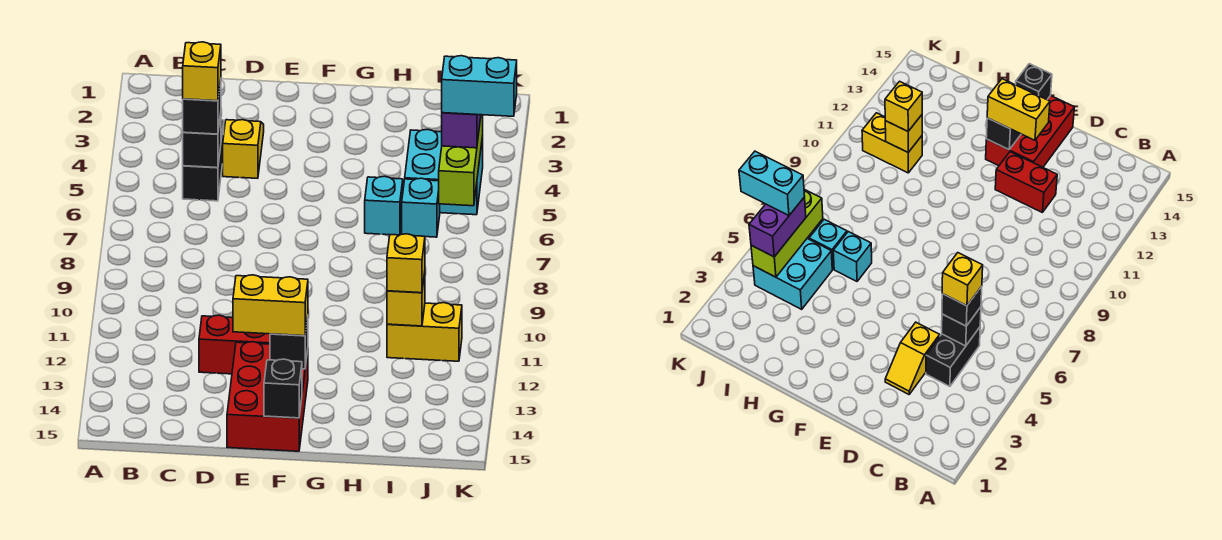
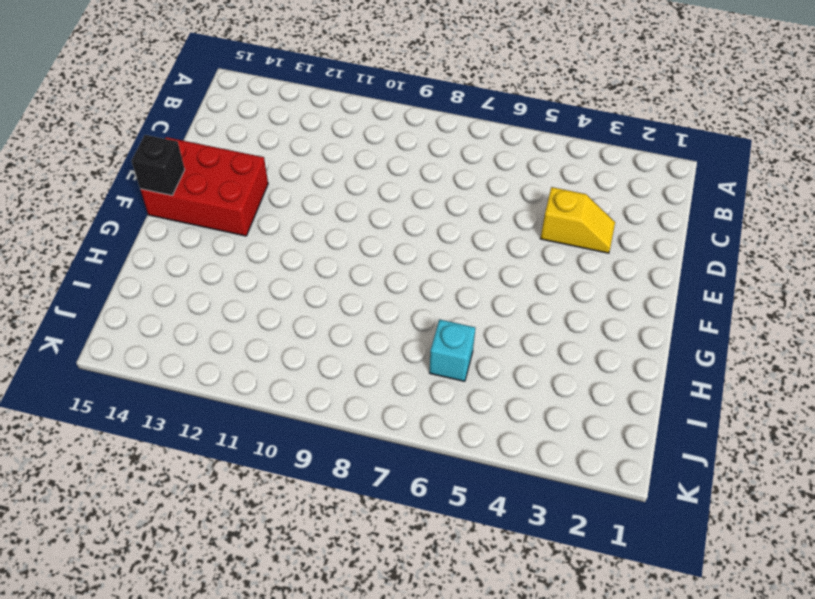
none -> black brick C4:C5 level 1
none -> red brick D12:E12 level 1
none -> cyan brick H6 level 1

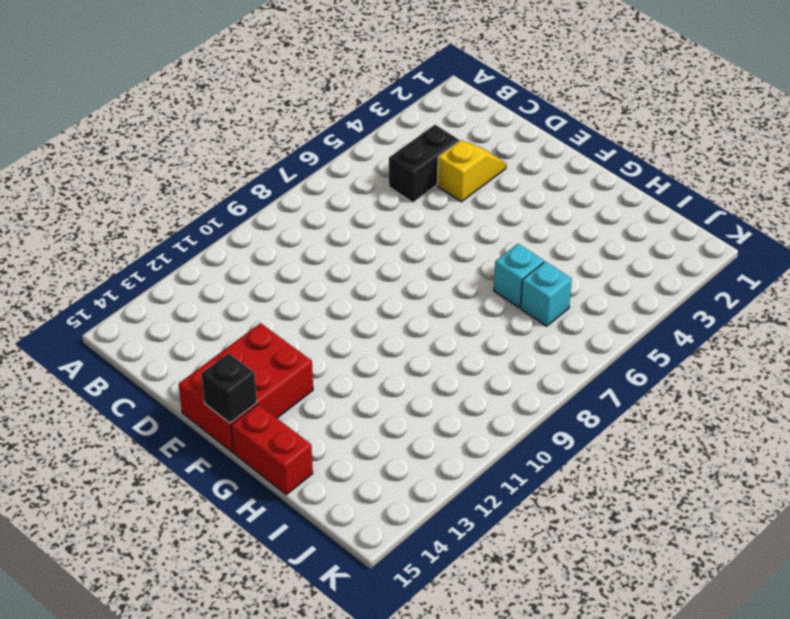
red brick G15:H15 level 1 -> red brick D12:E12 level 1
none -> cyan brick I4:J5 level 1
none -> yellow brick I11:J11 level 1
none -> black brick C5 level 2

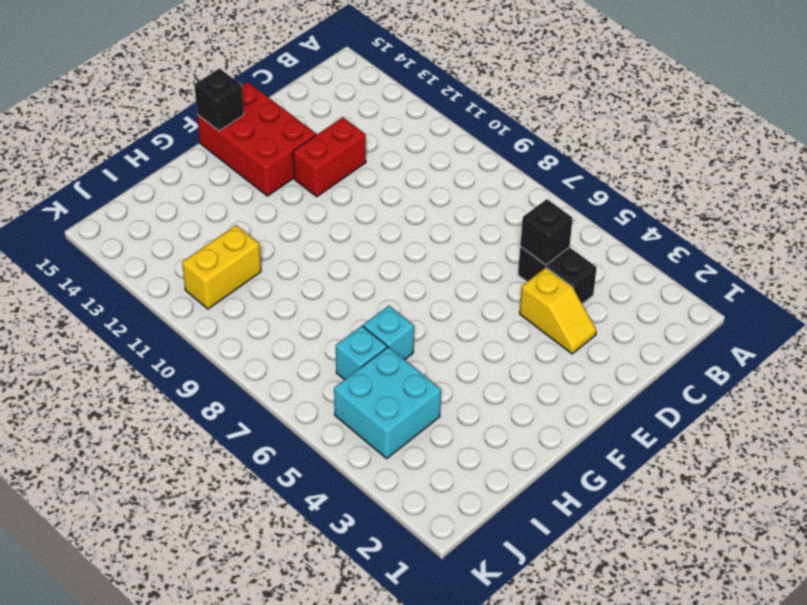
none -> black brick F13 level 2
none -> yellow brick I11 level 2
none -> lime brick J4:J6 level 2

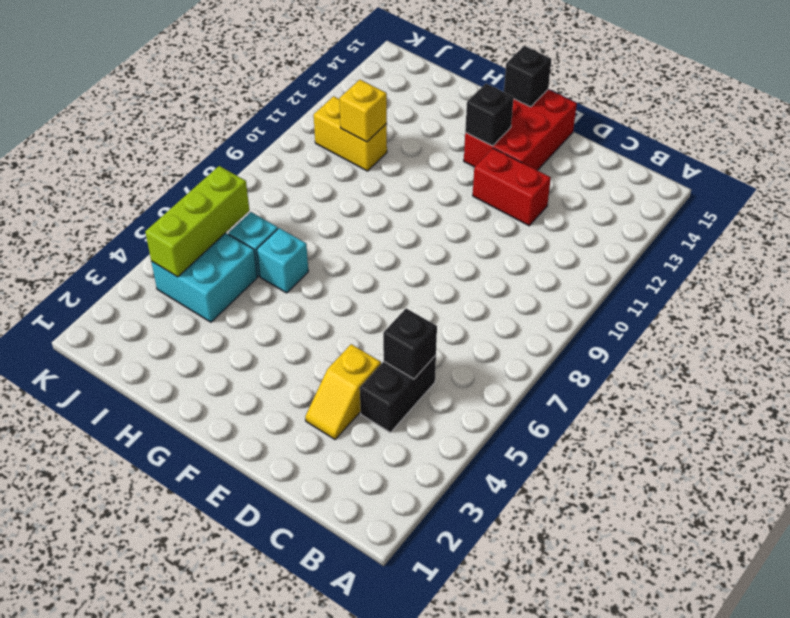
none -> black brick C5 level 3
none -> yellow brick E13:F13 level 3
none -> yellow brick I11 level 3

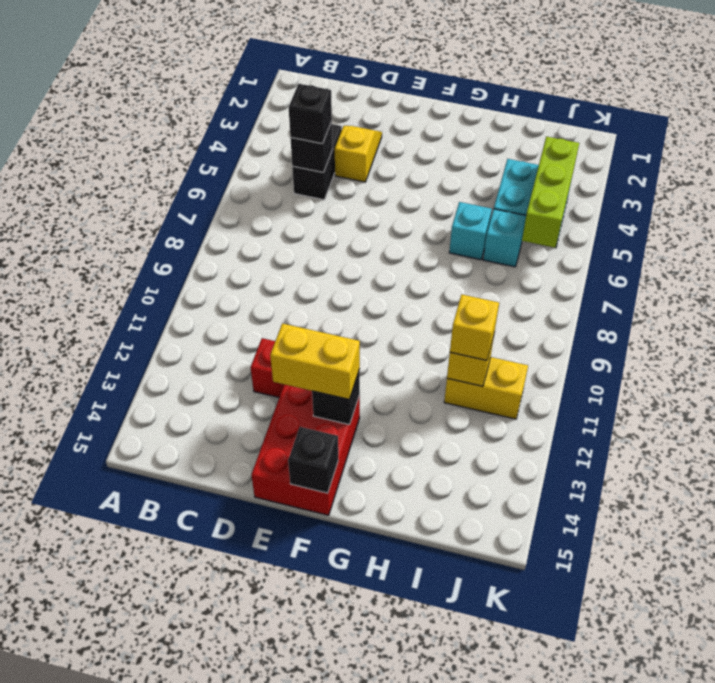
none -> purple brick J4:J5 level 3
none -> yellow brick C5 level 4
none -> cyan brick J5:K5 level 4

